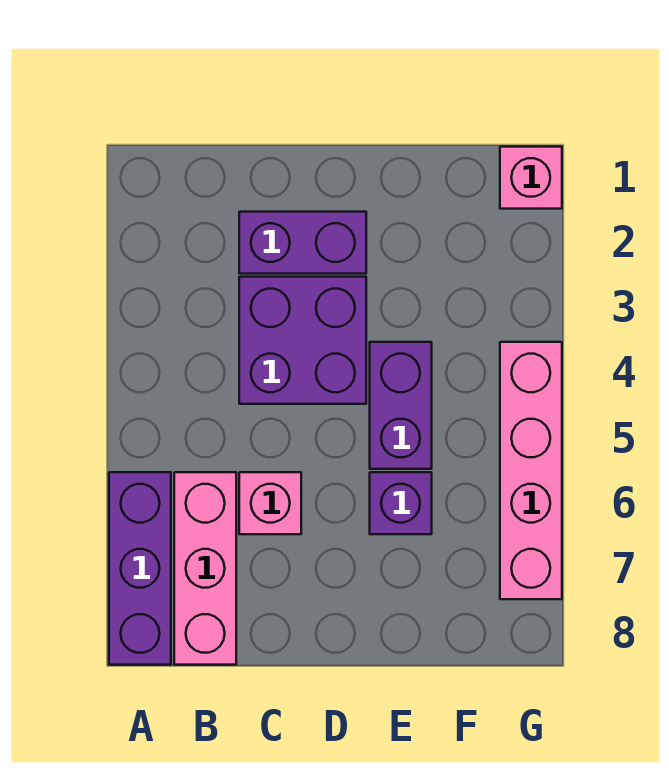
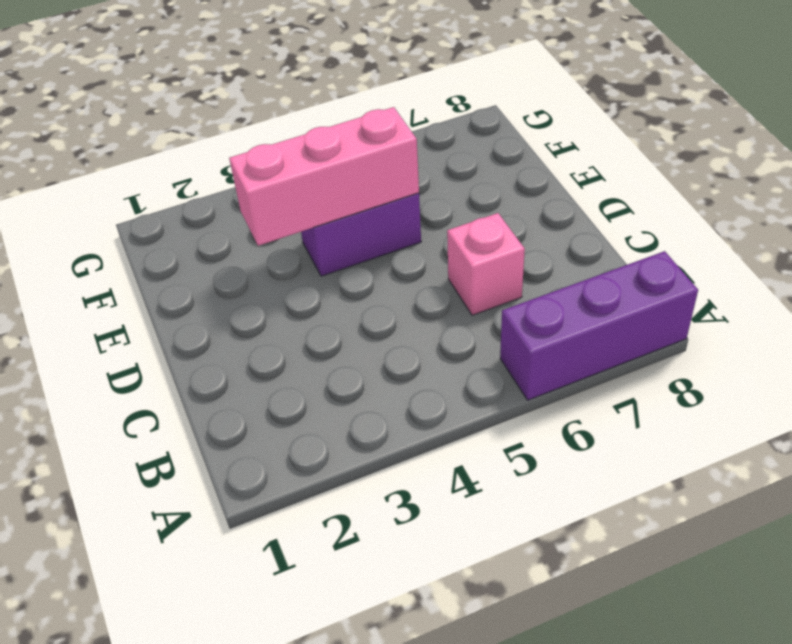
pink brick E3:E5 level 2 -> pink brick B6:B8 level 1
none -> purple brick C2:D2 level 1
none -> purple brick C3:D4 level 1

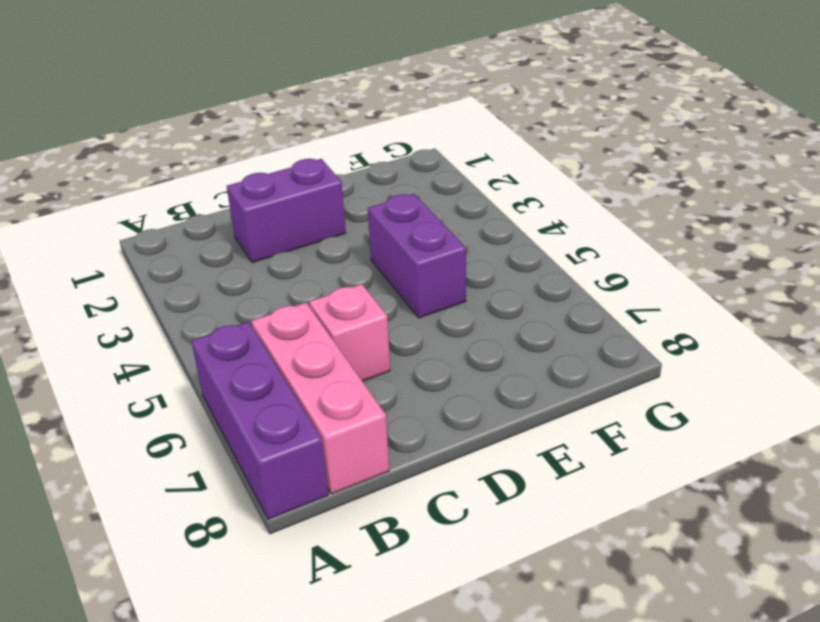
none -> purple brick C3:D4 level 1
none -> purple brick E6 level 1

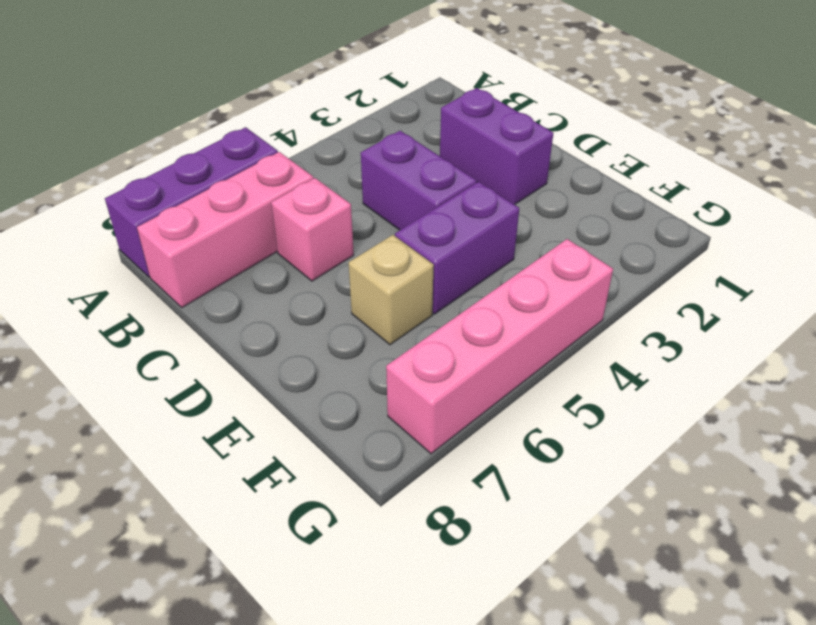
purple brick C4:D4 level 1 -> purple brick C3:D4 level 1
tan brick E6 level 1 -> purple brick E6 level 1
none -> pink brick G1 level 1

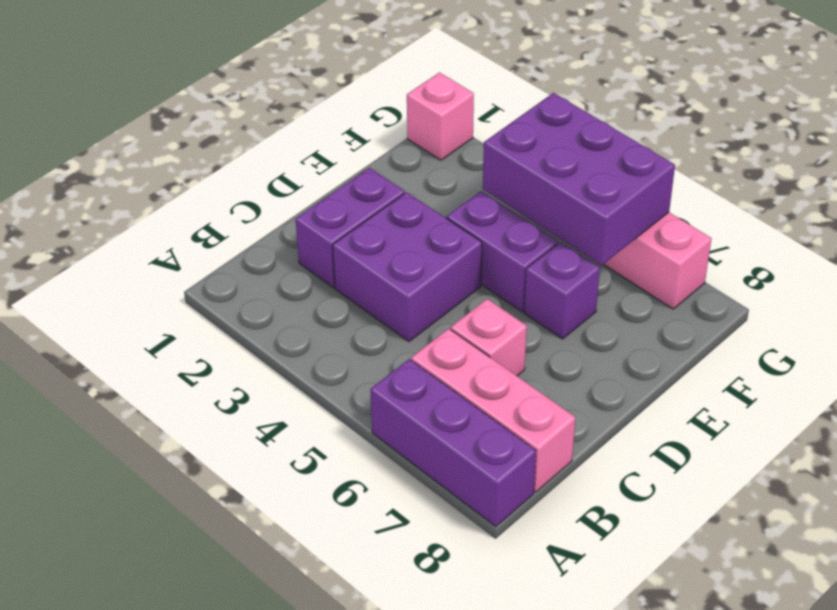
purple brick F4:G6 level 2 -> none

